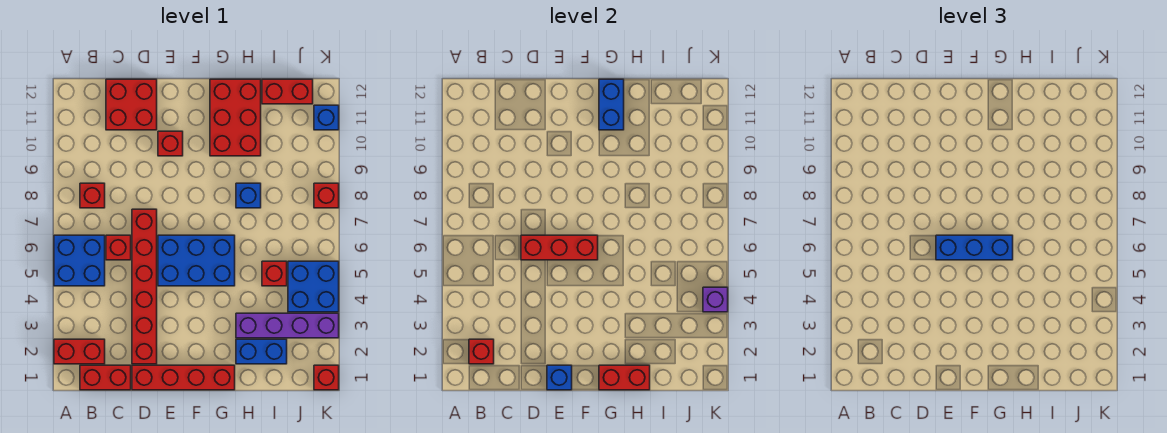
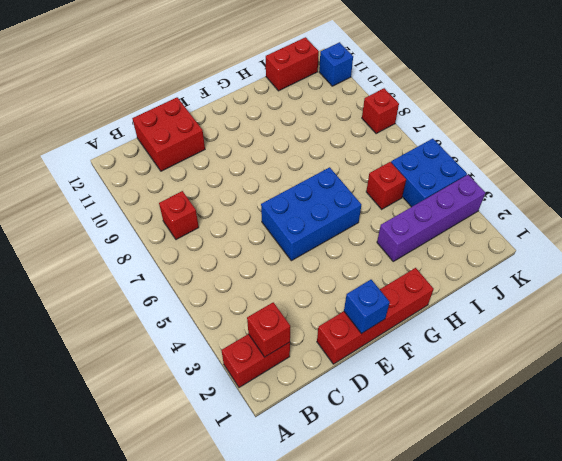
none -> blue brick A5:B6 level 1
none -> red brick B1:C1 level 1
none -> red brick C6 level 1

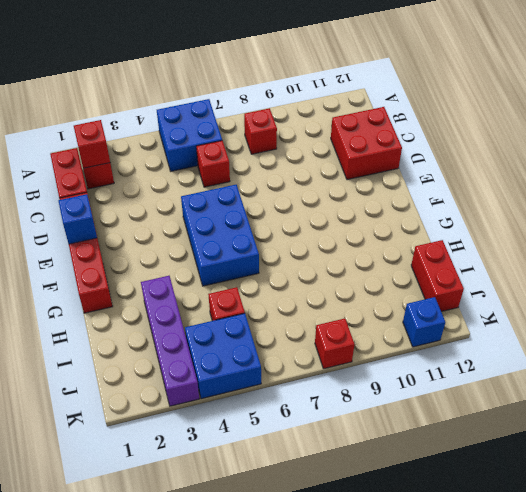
none -> red brick D2:D7 level 1
none -> red brick E10 level 1
none -> red brick G10:H12 level 1

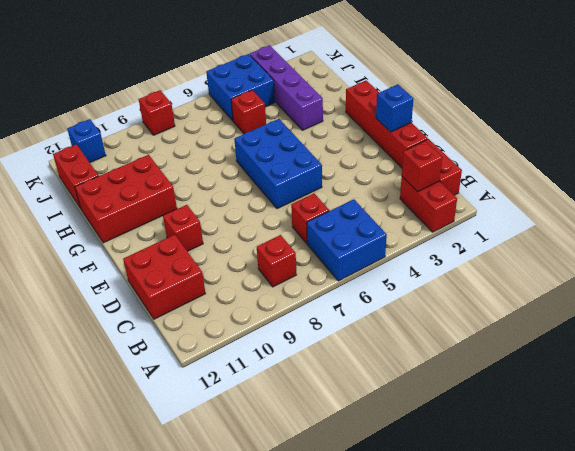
none -> red brick D2:D7 level 1
none -> blue brick H2:I2 level 1
none -> blue brick H8 level 1

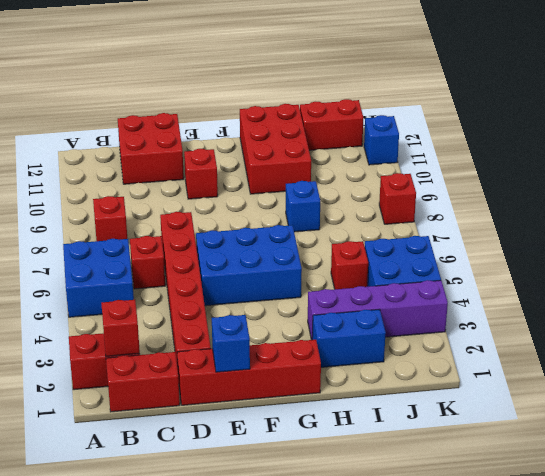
none -> red brick K1 level 1
none -> red brick D6:F6 level 2
none -> red brick G1:H1 level 2

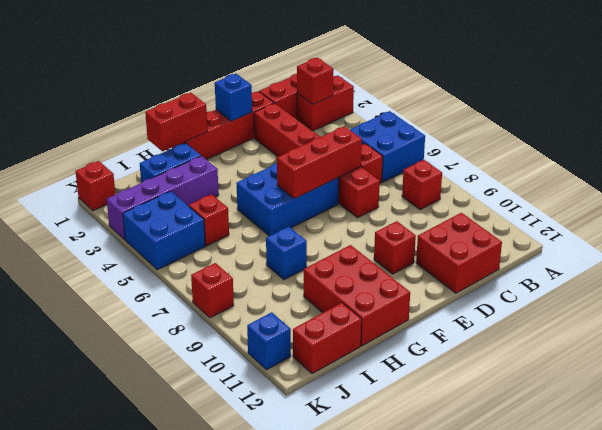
none -> blue brick G11:G12 level 2
none -> purple brick K4 level 2
none -> blue brick E6:G6 level 3

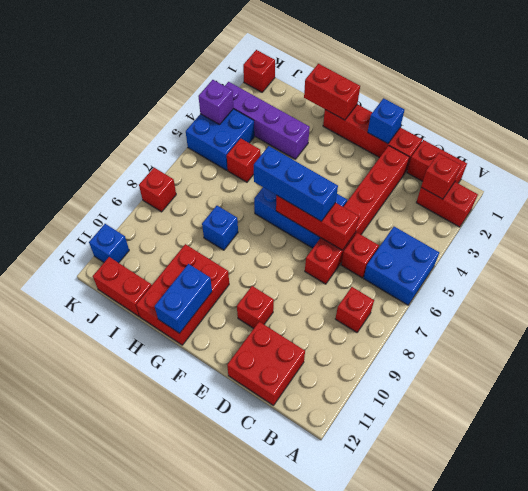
none -> blue brick H2:I2 level 1

